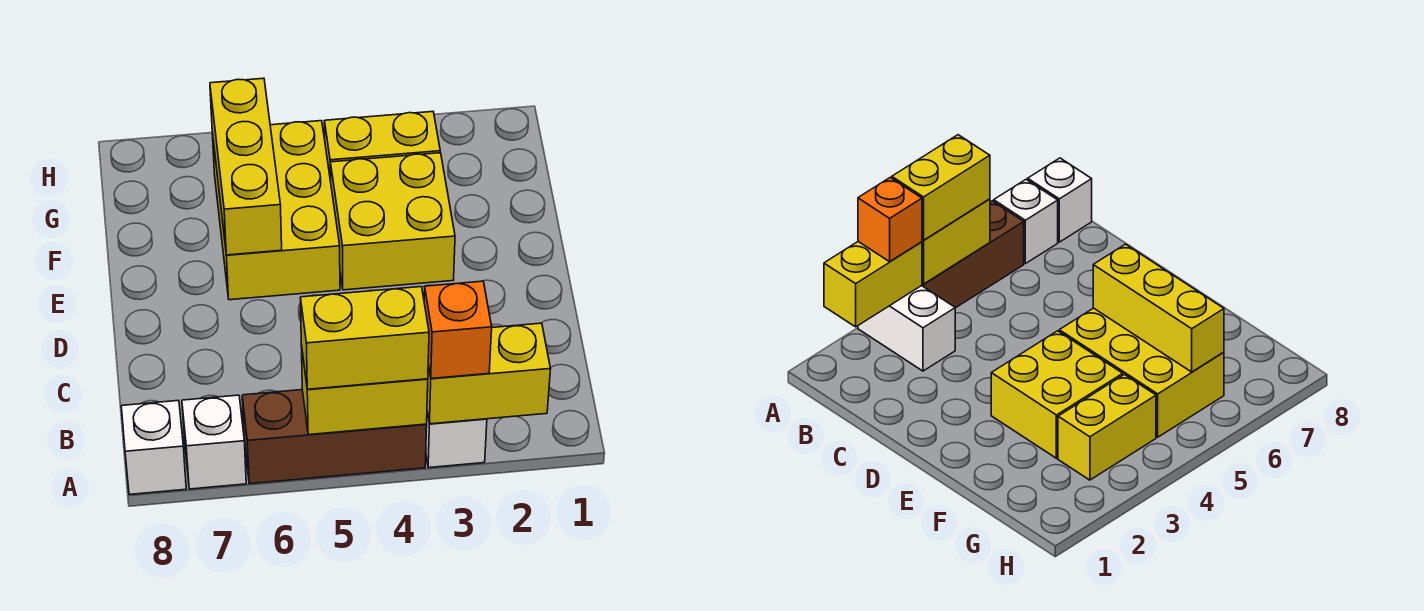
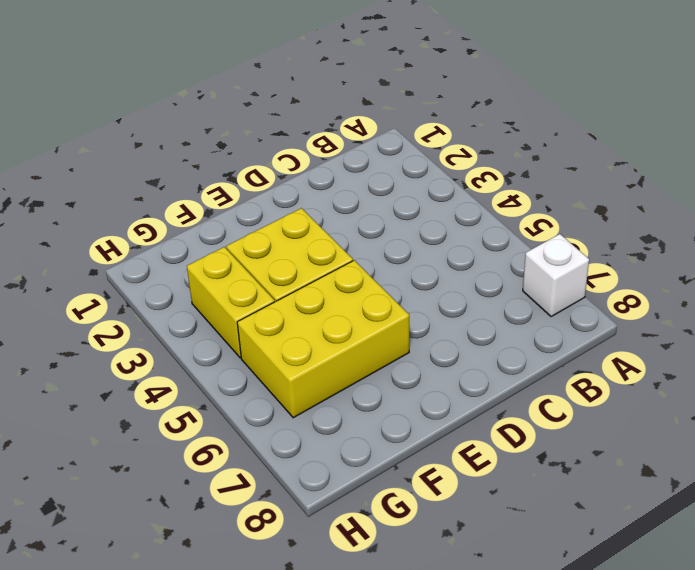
none -> white brick A3:B3 level 1
none -> brown brick A4:A6 level 1
none -> white brick A8 level 1

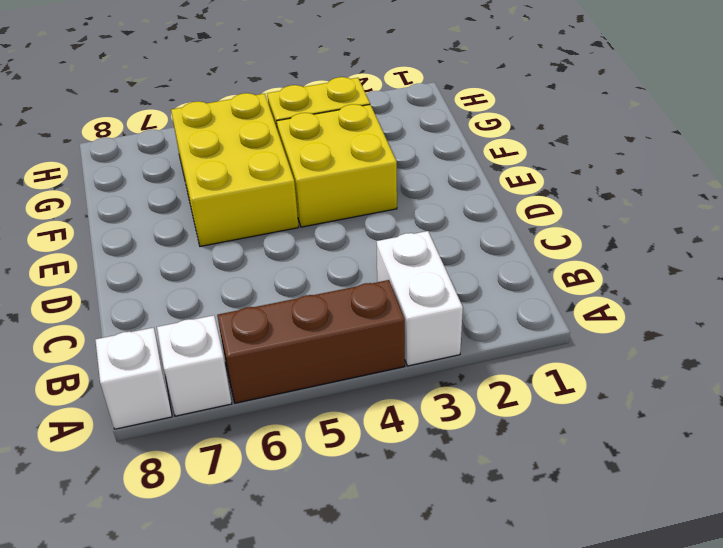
none -> yellow brick A2:A3 level 2
none -> yellow brick A4:A5 level 2
none -> yellow brick E6:G6 level 2

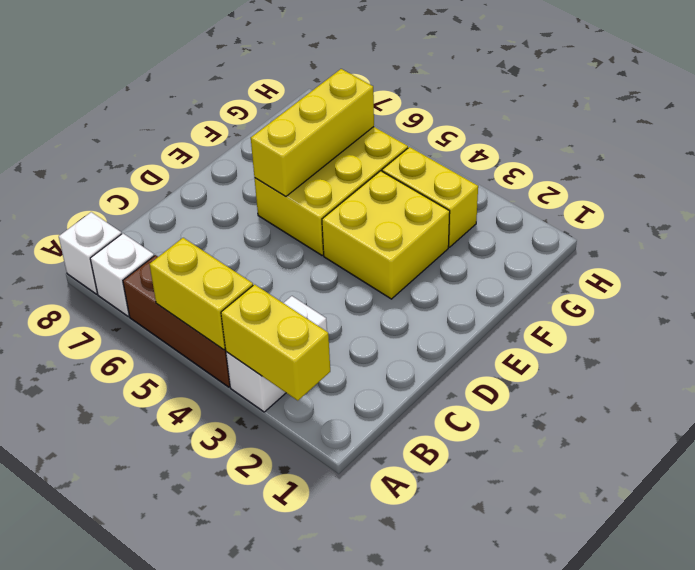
none -> orange brick A3 level 3
none -> yellow brick A4:A5 level 3

